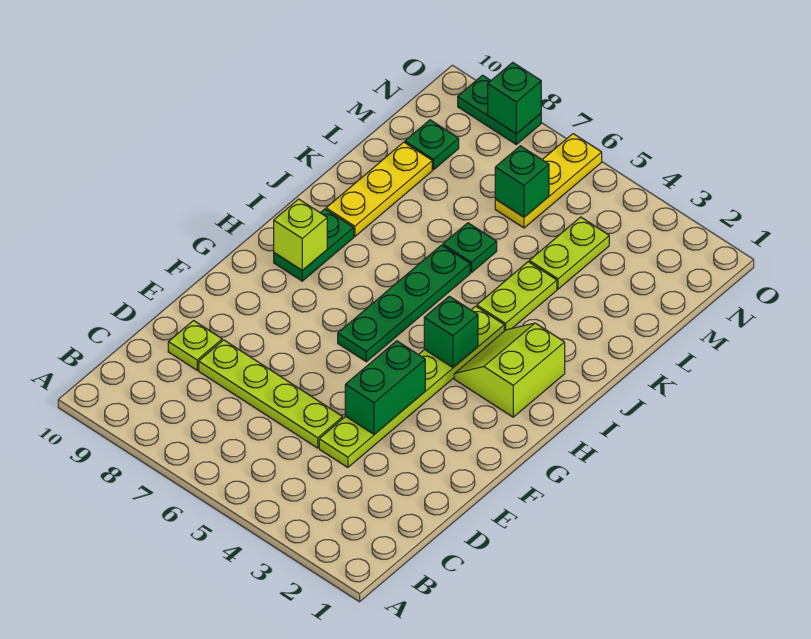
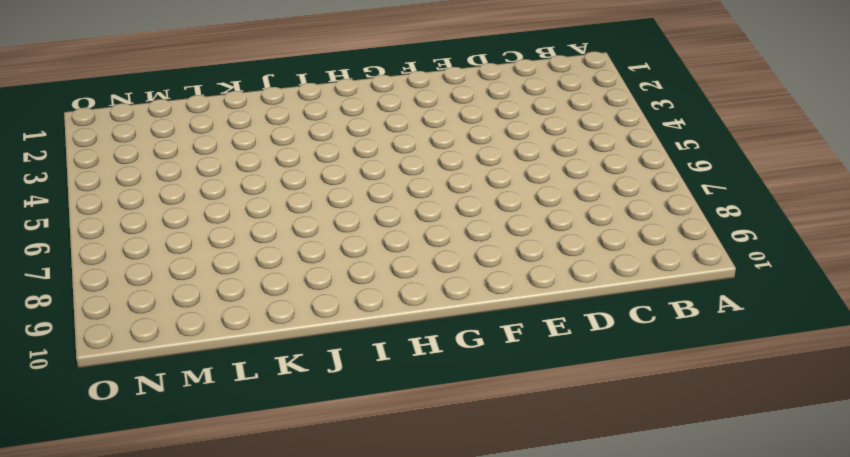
none -> lime plate D4:I4 level 1
none -> lime plate D5:D8 level 1
none -> lime plate D9 level 1

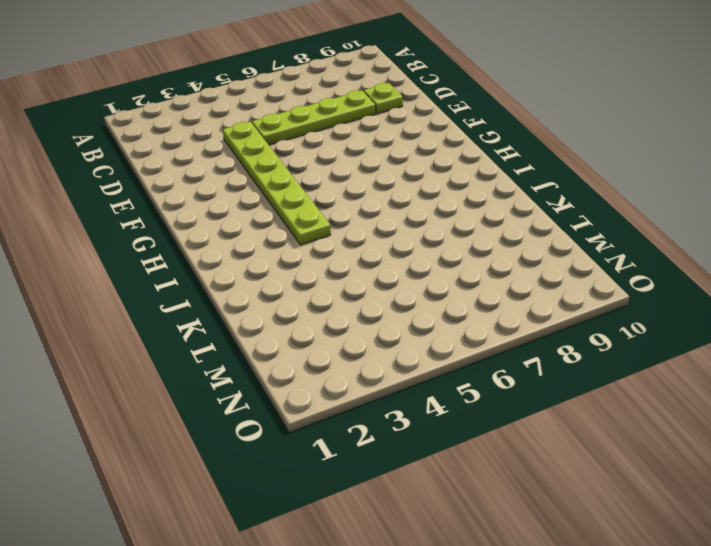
none -> green plate G6:J6 level 1
none -> lime slope H2:I3 level 1 top 2
none -> green plate H9:I9 level 1

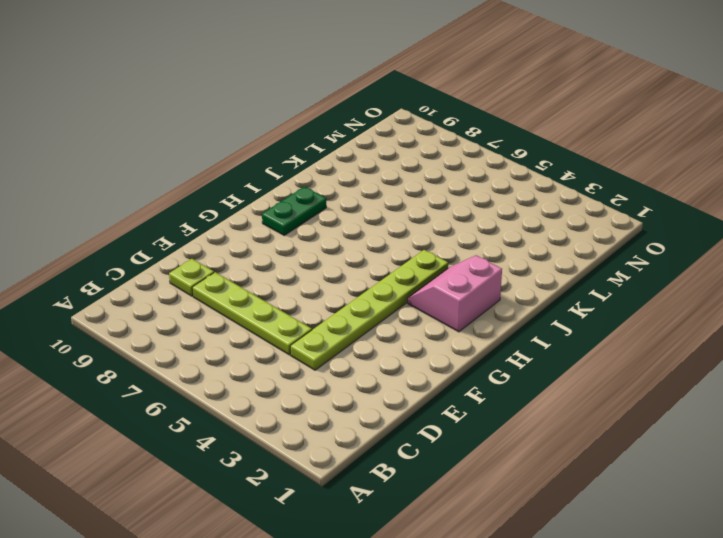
pink slope H2:I3 level 1 top 2 -> lime slope H2:I3 level 1 top 2
none -> green plate G6:J6 level 1
none -> lime plate J4:K4 level 1
none -> yellow plate J9:L9 level 1

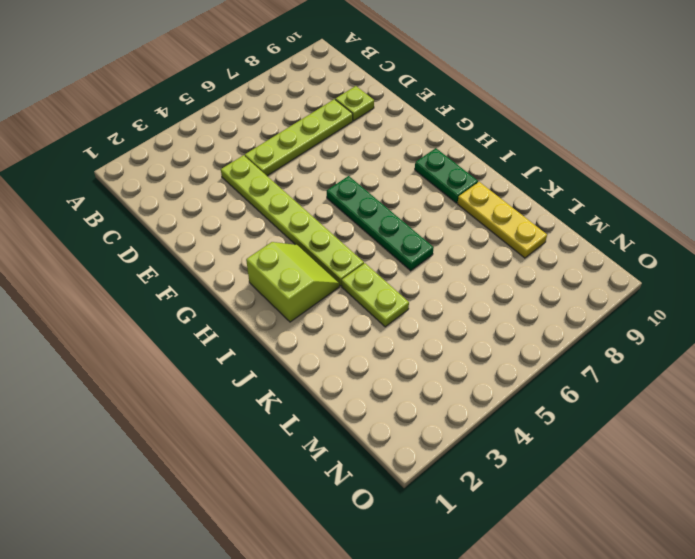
none -> green plate K6 level 1
none -> lime plate L4:M4 level 1
none -> yellow plate M6:O6 level 1

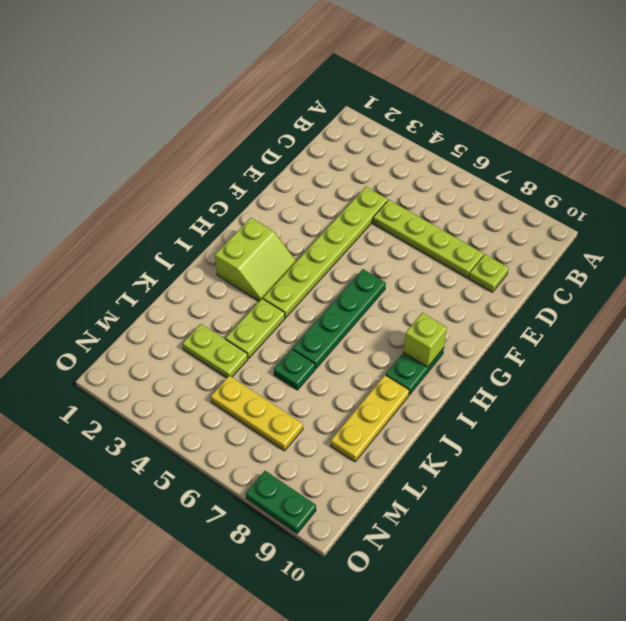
lime plate L3:L4 level 1 -> lime plate L4:M4 level 1
yellow plate M5:M7 level 1 -> yellow plate M6:O6 level 1
none -> green plate M9 level 1
none -> green brick E4:F4 level 2
none -> green brick H4 level 2

